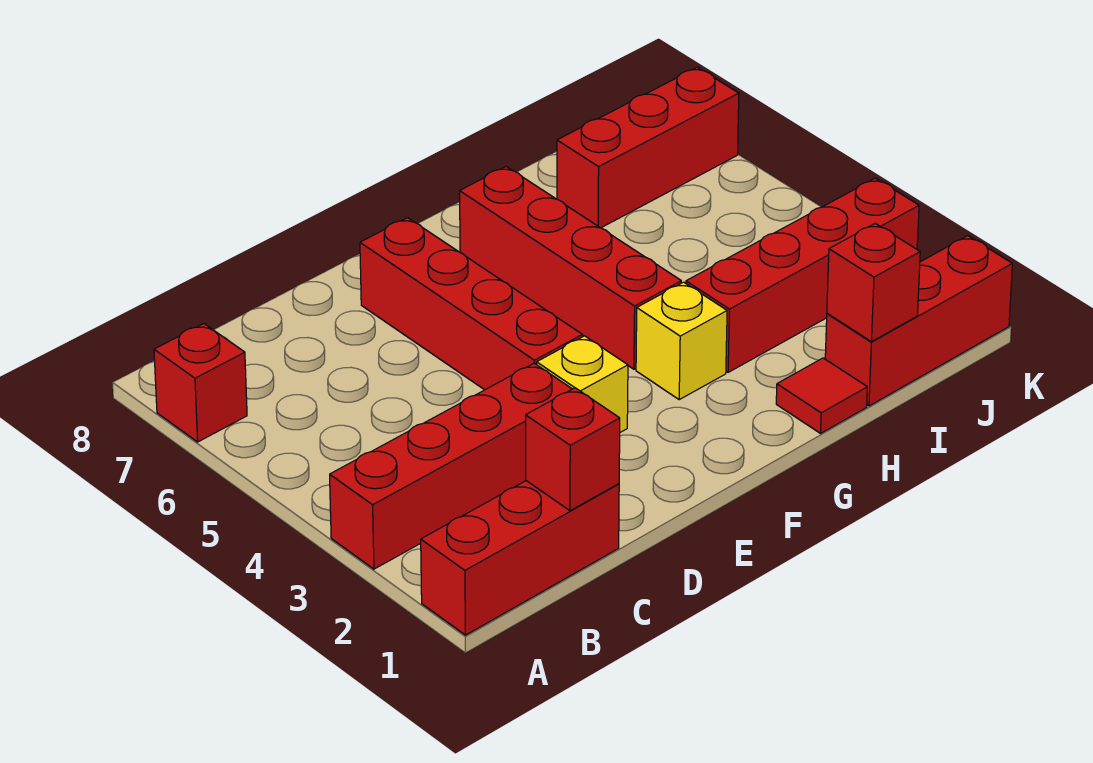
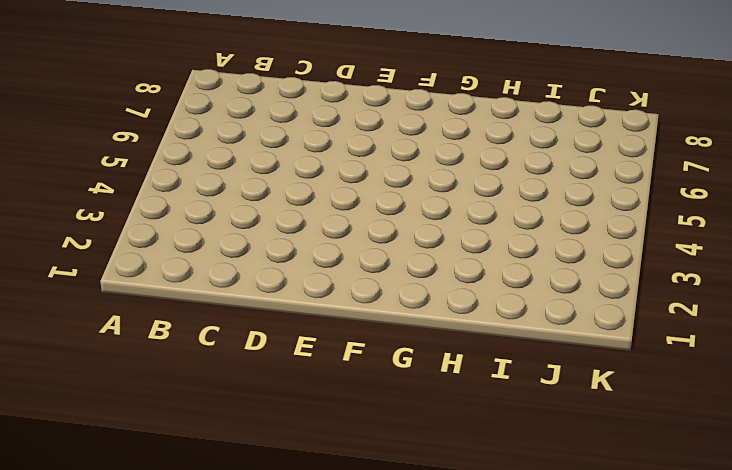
none -> red brick A1:C1 level 1
none -> red brick A3:D3 level 1
none -> red brick A7 level 1

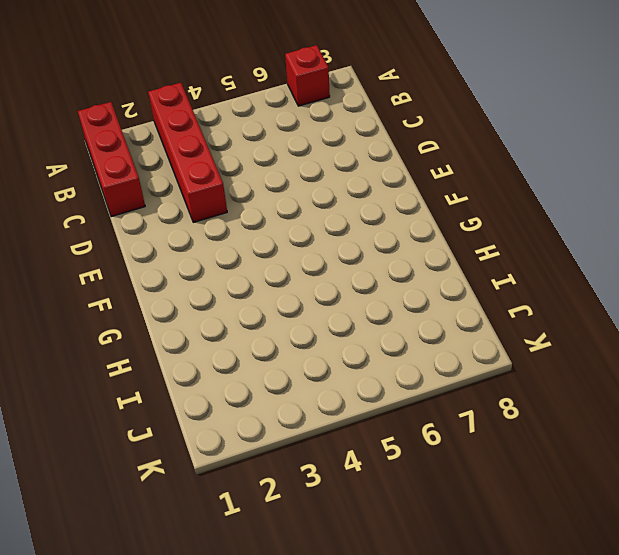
none -> yellow brick E3 level 1
none -> red brick E4:E7 level 1
none -> yellow brick G3 level 1

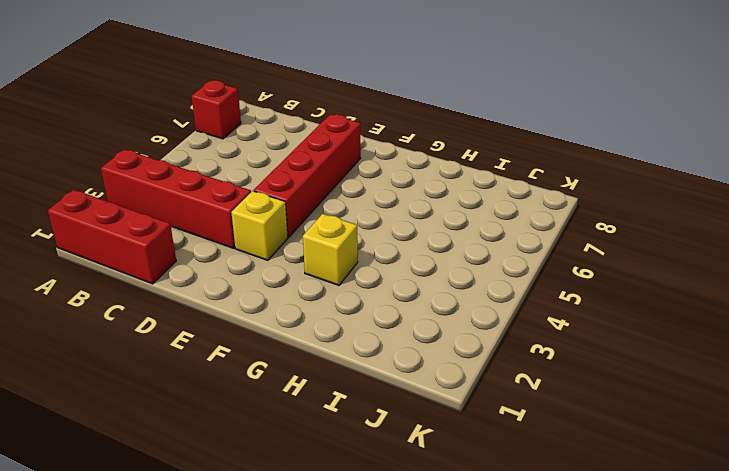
none -> red brick G4:G7 level 1
none -> red tile H1 level 1
none -> red brick H3:K3 level 1

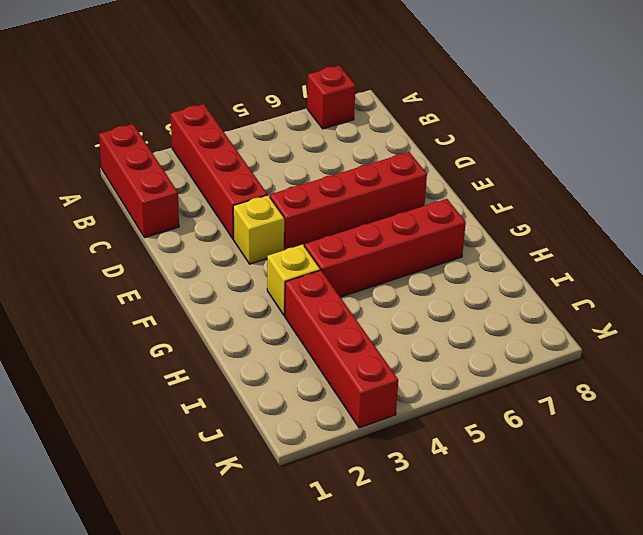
none -> red tile H1 level 1
none -> red brick I1:K1 level 1
none -> red brick I7:K7 level 1

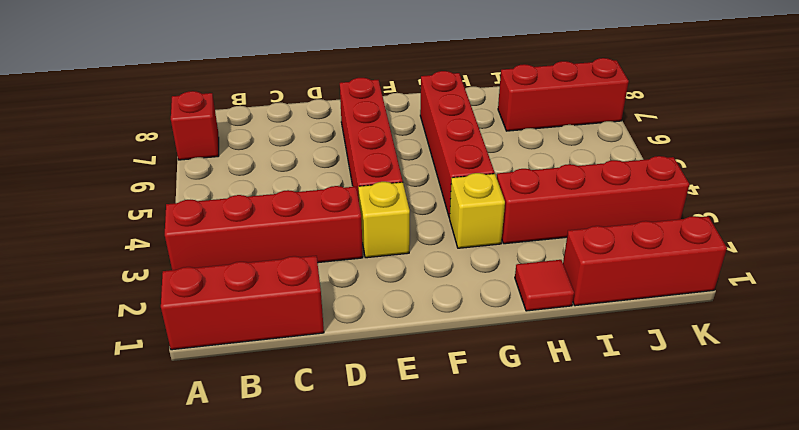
none -> red brick C1 level 2
none -> red brick I1 level 2

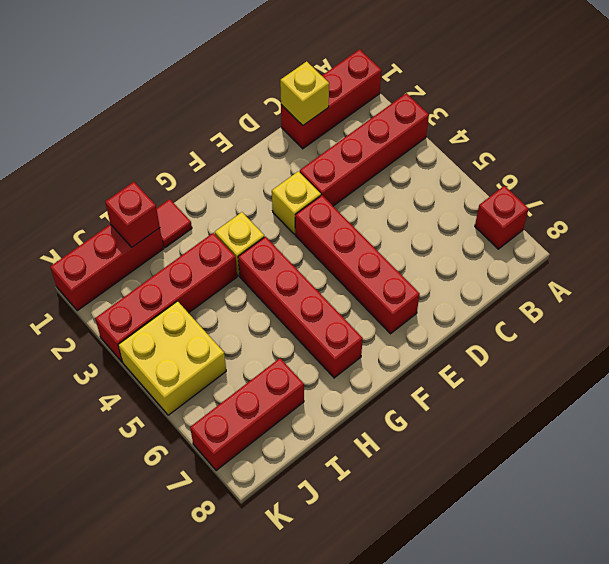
yellow brick C1 level 2 -> red brick C1 level 2
yellow brick J4:K5 level 1 -> none

